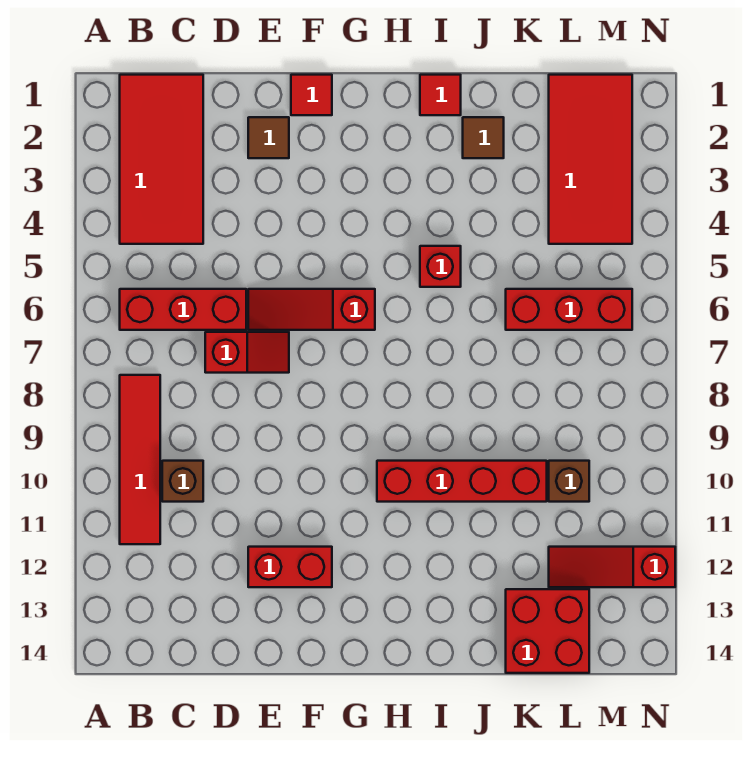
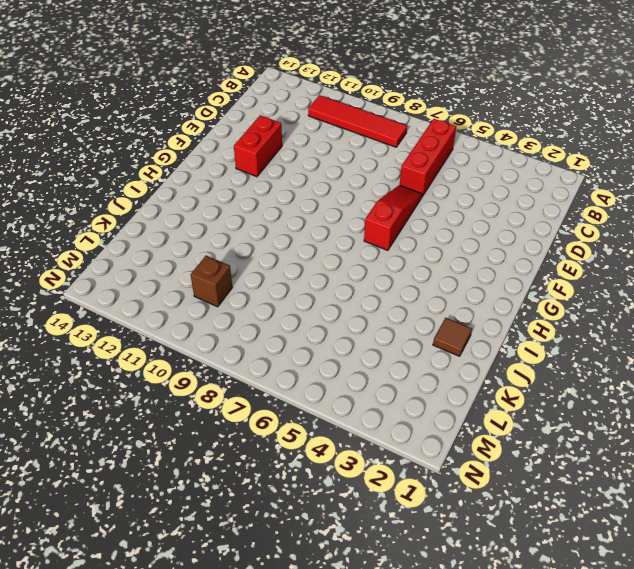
none -> red tile B1:C4 level 1
none -> brown brick C10 level 1
none -> red slope D7:E7 level 1 top D

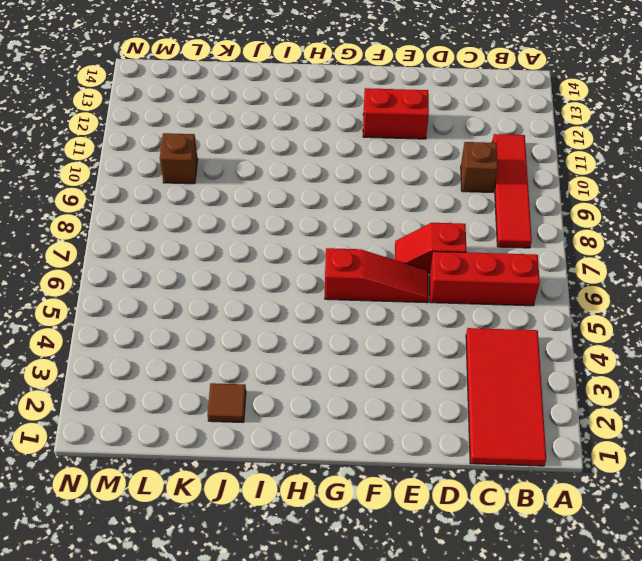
none -> brown tile E2 level 1
none -> red tile F1 level 1
none -> red brick H10:K10 level 1

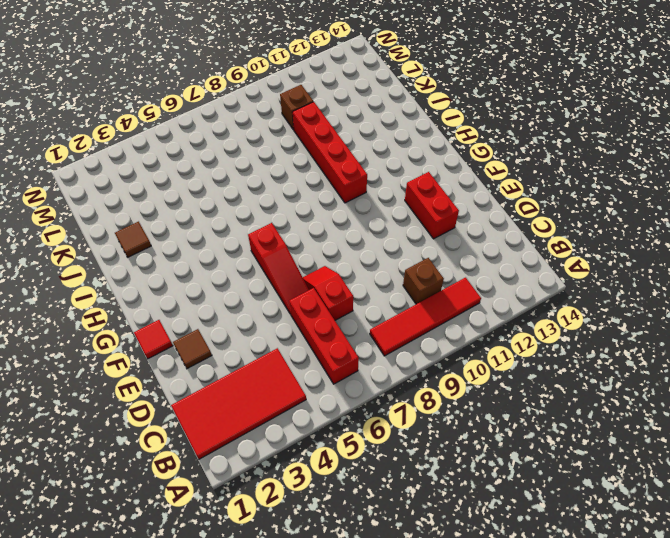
none -> red tile I1 level 1
none -> red brick I5 level 1
none -> red brick K6:M6 level 1

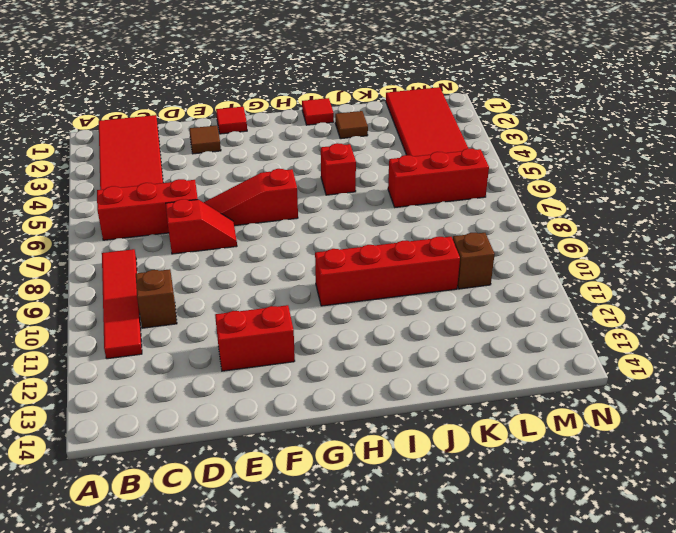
none -> red brick K13:L14 level 1
none -> red slope L12:N12 level 1 top N

